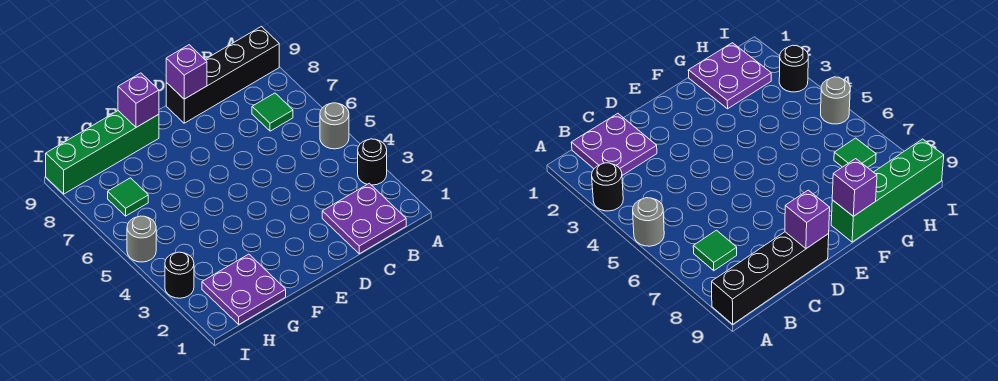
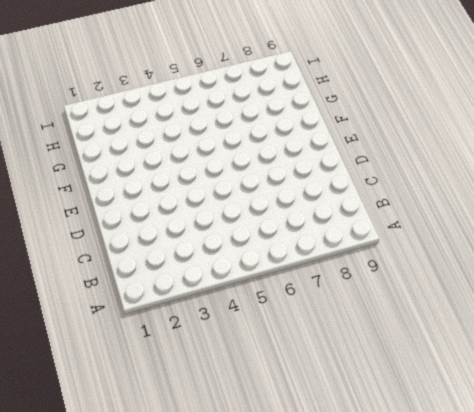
none -> black round brick A3 level 1
none -> grey round brick A5 level 1
none -> black brick A9:D9 level 1

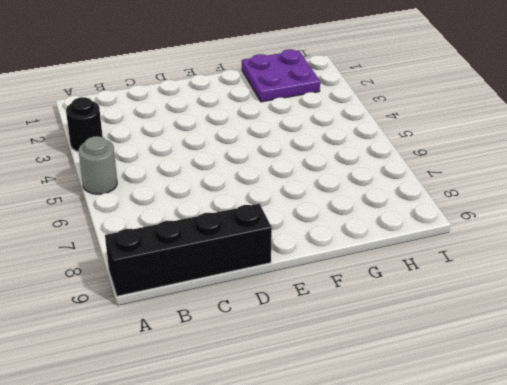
none -> purple plate B1:C2 level 1
none -> green tile B7 level 1
none -> green brick F9:I9 level 1

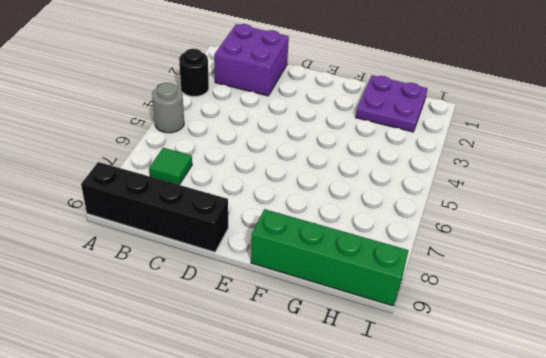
purple brick B1:C2 level 1 -> purple plate B1:C2 level 1
none -> green tile H7 level 1
none -> black round brick I3 level 1
none -> grey round brick I5 level 1

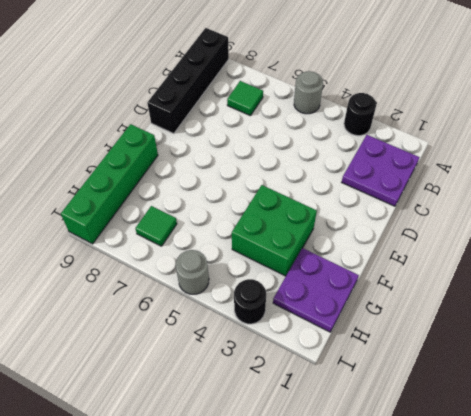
green brick F3:G4 level 1 -> none
none -> purple brick D9 level 2
none -> purple brick F9 level 2

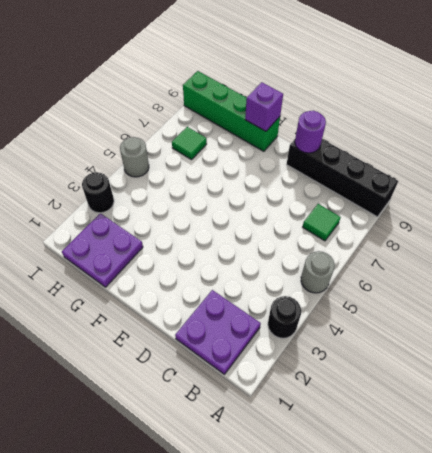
purple round brick D9 level 2 -> purple brick D9 level 2

